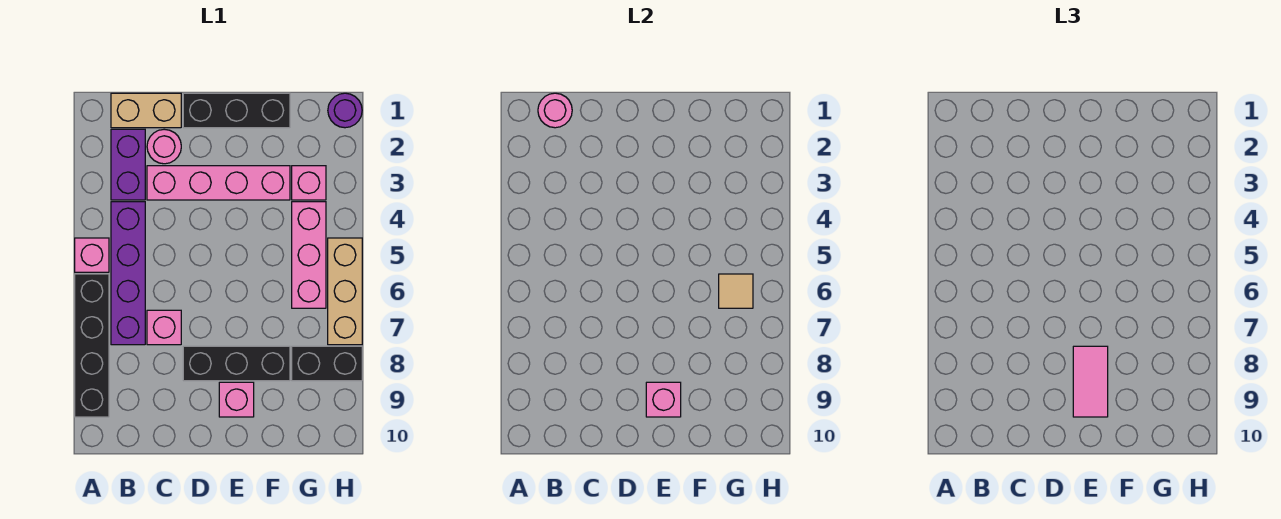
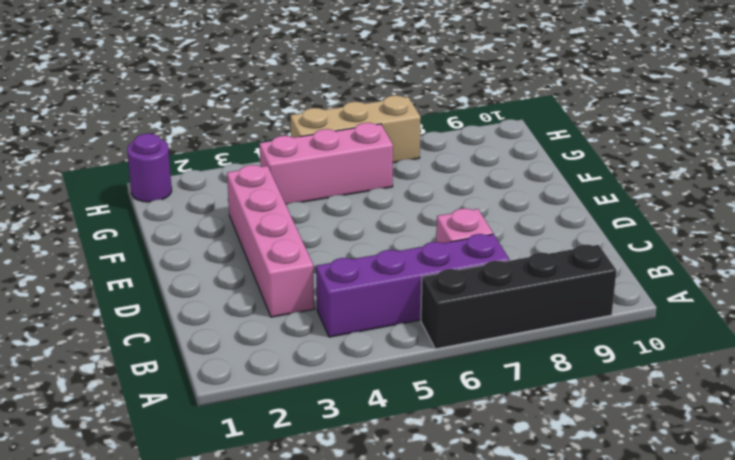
none -> pink brick A5 level 1
none -> tan brick B1:C1 level 1
none -> purple brick B2:B3 level 1

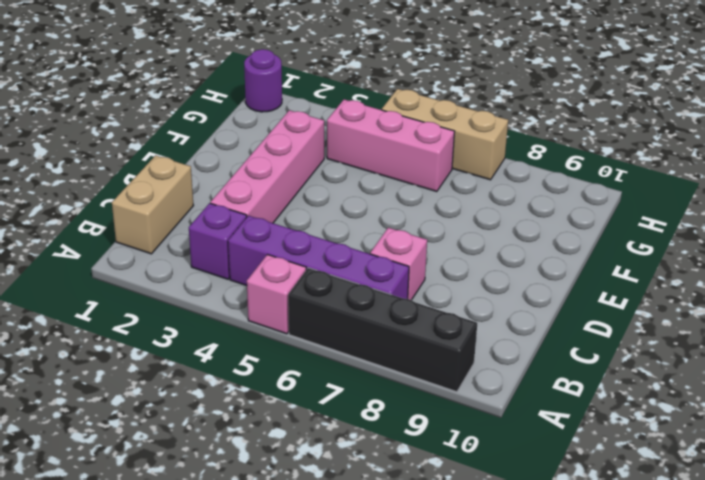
purple brick B3 level 1 -> purple brick B2:B3 level 1
none -> pink round brick C2 level 1
none -> black brick D1:F1 level 1
none -> black brick D8:F8 level 1

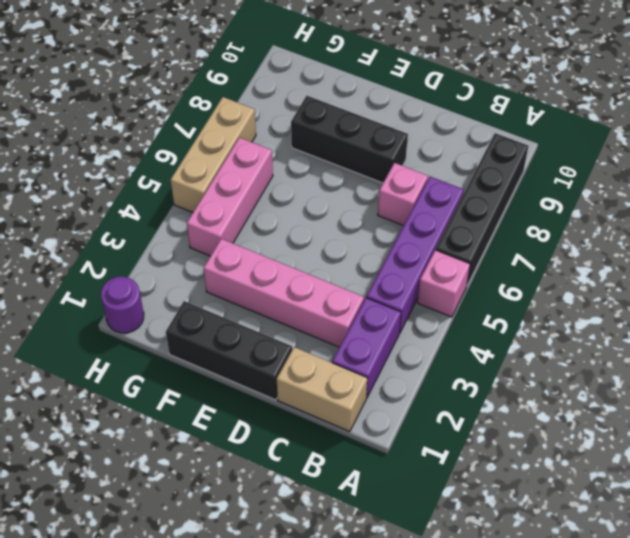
none -> pink round brick C2 level 1
none -> pink brick E9 level 1
none -> pink brick G3 level 1

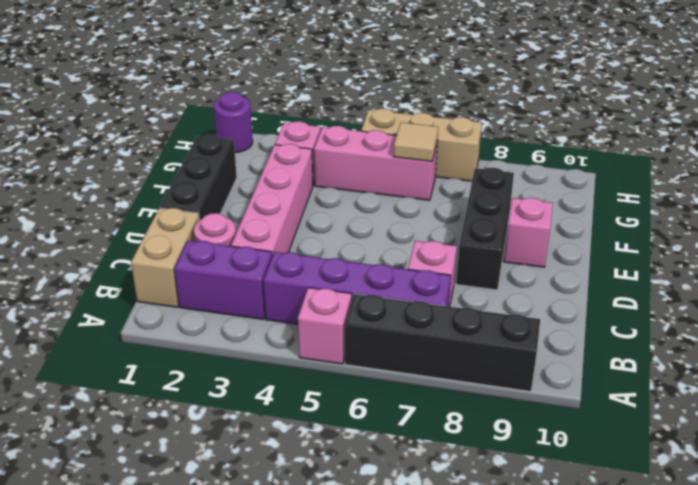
none -> black brick G8:H8 level 1
none -> pink round brick B1 level 2
none -> pink brick E9 level 2

